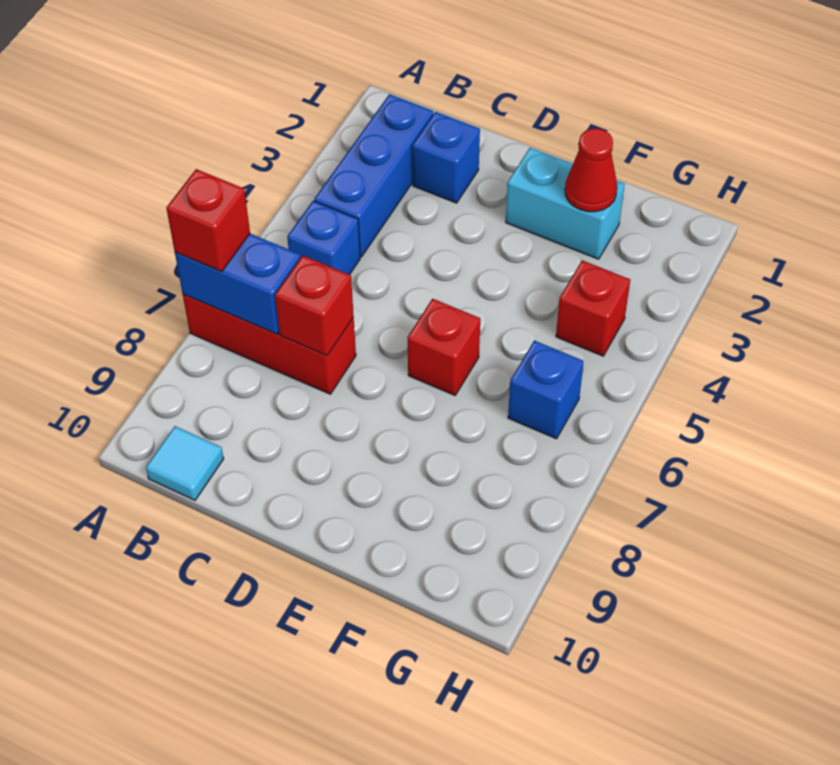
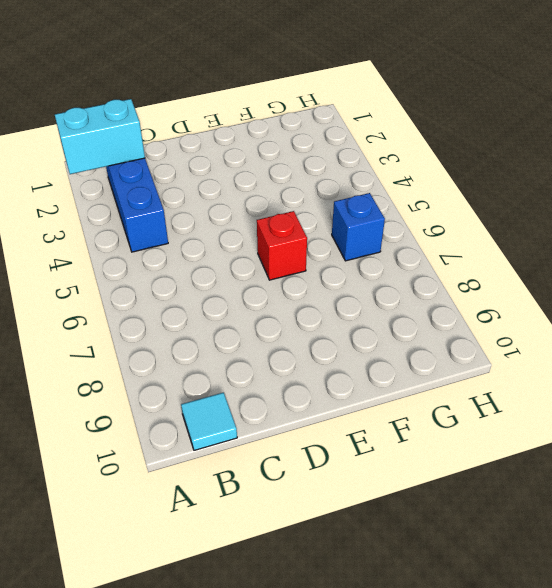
cyan brick A2:B2 level 2 -> cyan brick E2:F2 level 1
none -> red brick A7:C7 level 1
none -> blue brick B5 level 1
none -> blue brick C2 level 1

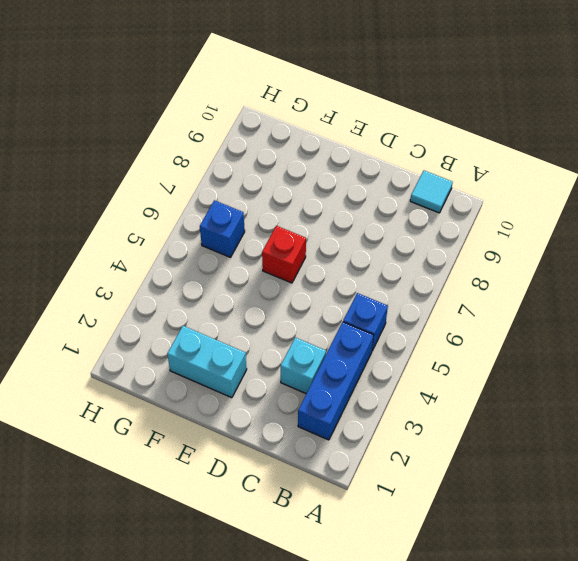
cyan brick C3 level 1 -> none
none -> red brick A7:C7 level 1
none -> blue brick C2 level 1
none -> red brick G4 level 1

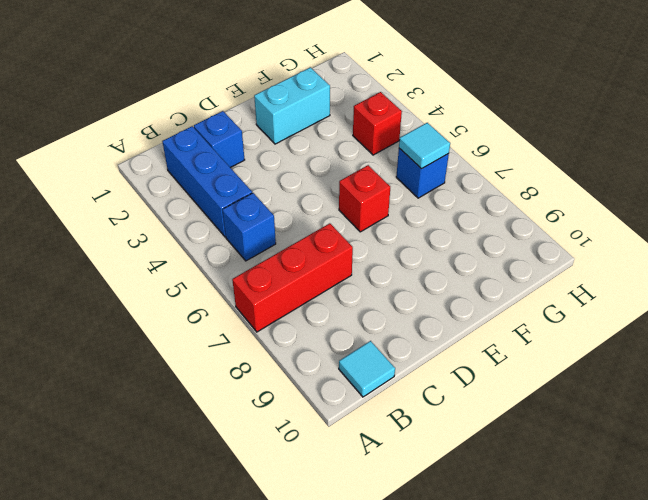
cyan tile G6 level 2 -> none
none -> blue brick A7:B7 level 2
none -> red brick C7 level 2
none -> red cone F2 level 2

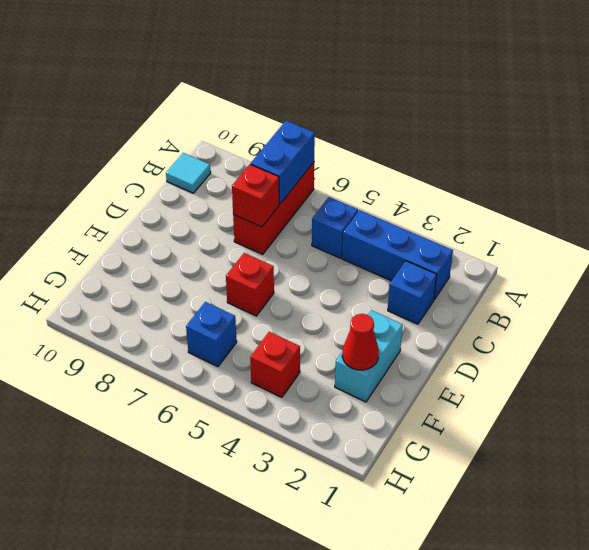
none -> red brick A7 level 3

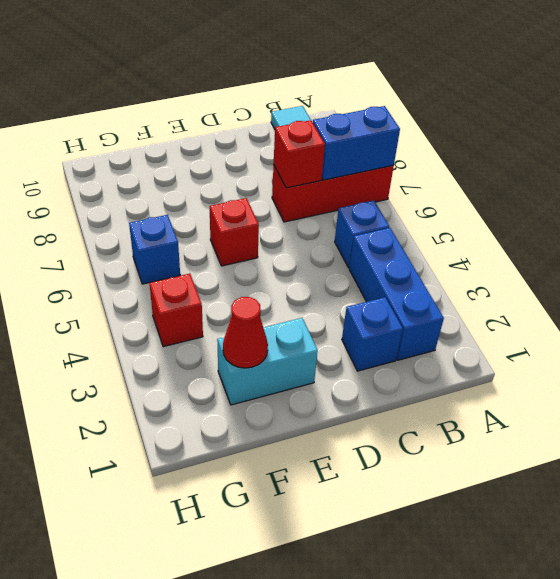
none -> red brick A7 level 3

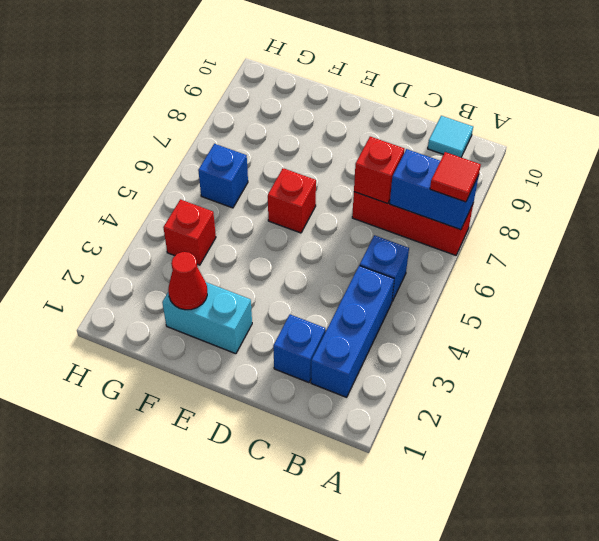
red tile A7 level 3 -> red brick A7 level 3

